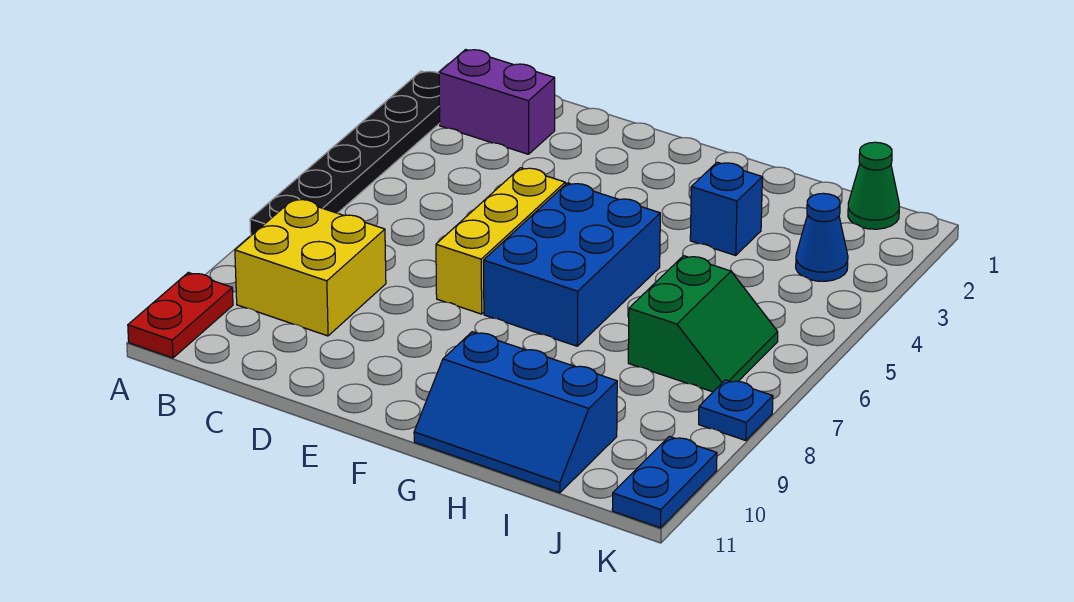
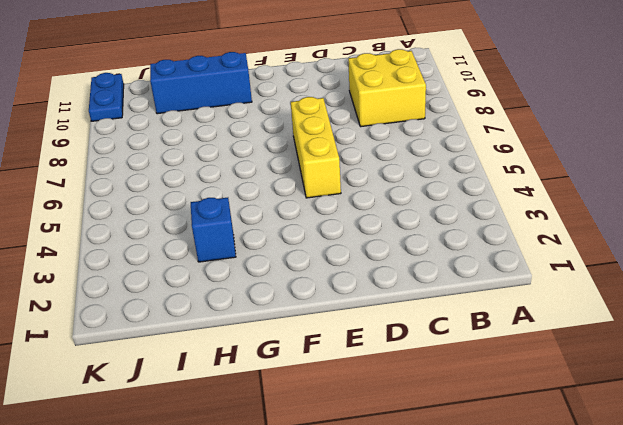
none -> black plate A2:A7 level 1
none -> red plate A10:A11 level 1
none -> purple brick B2:C2 level 1

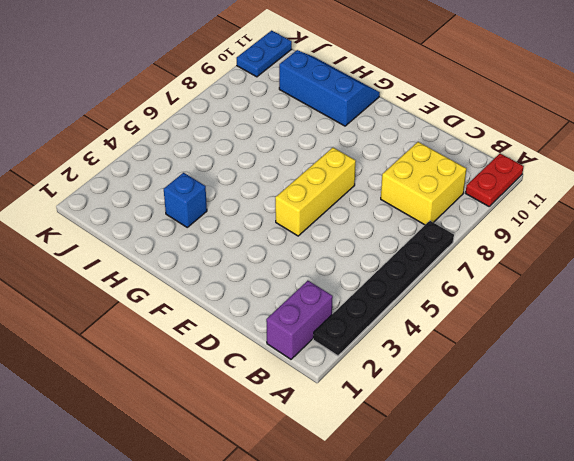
purple brick B1:B2 level 1 -> purple brick B2:C2 level 1
none -> blue brick F5:G7 level 1
none -> green slope I6:J7 level 1 top I
none -> green cone J1 level 1

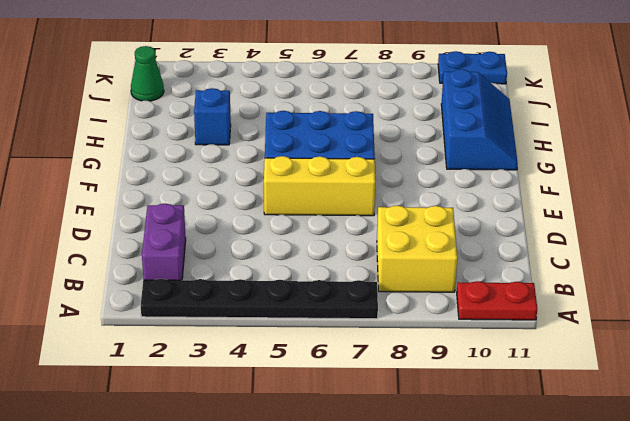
none -> green slope I6:J7 level 1 top I
none -> blue cone J3 level 1
none -> blue plate K8 level 1

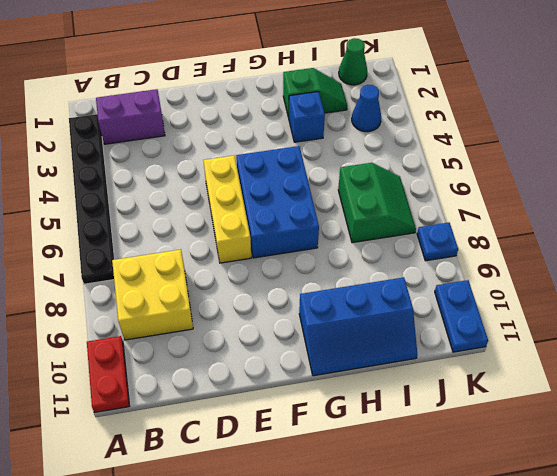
green slope H2:I2 level 1 top H -> none

